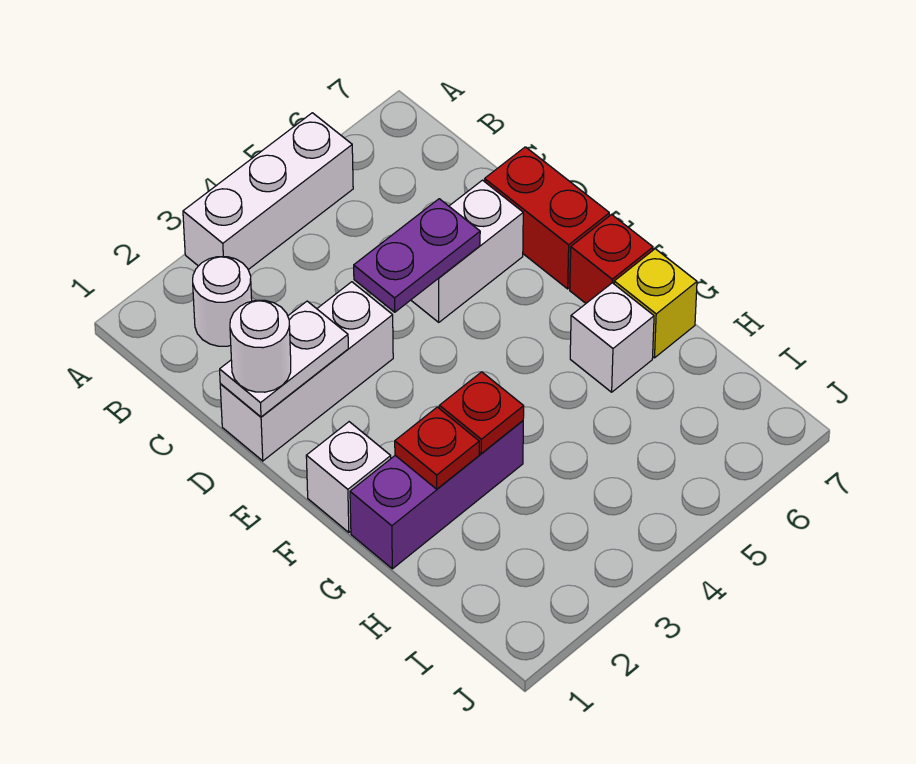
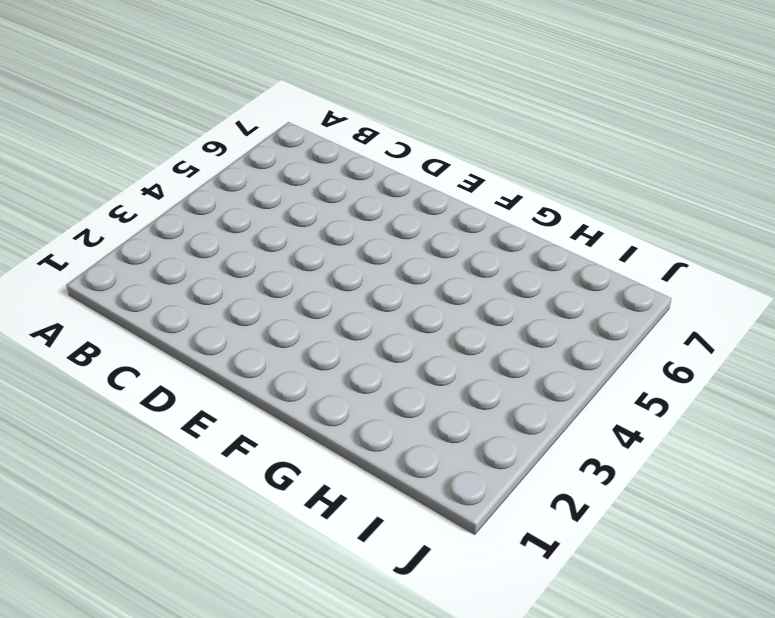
none -> white brick A3:A5 level 1
none -> white round brick B2 level 1
none -> white brick D1:D3 level 1

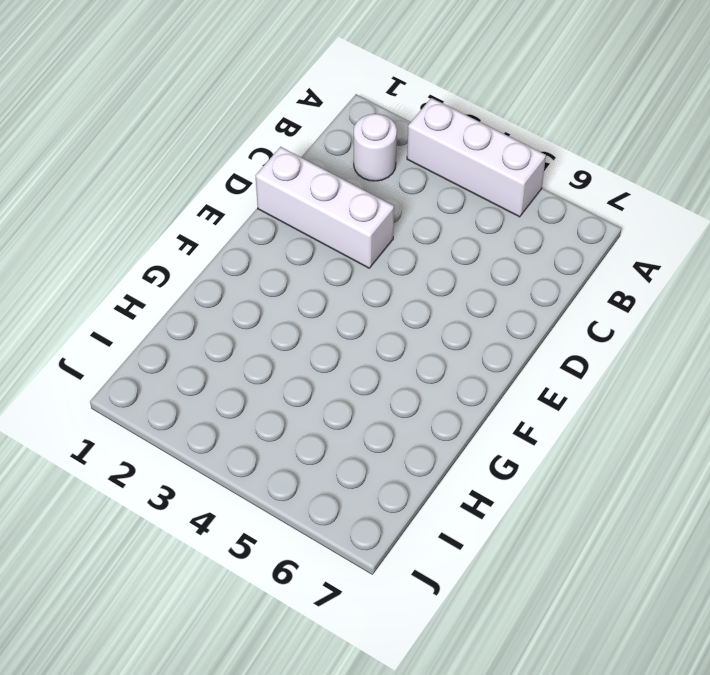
none -> white brick D5:D6 level 1
none -> red brick D7:E7 level 1
none -> white brick F1 level 1

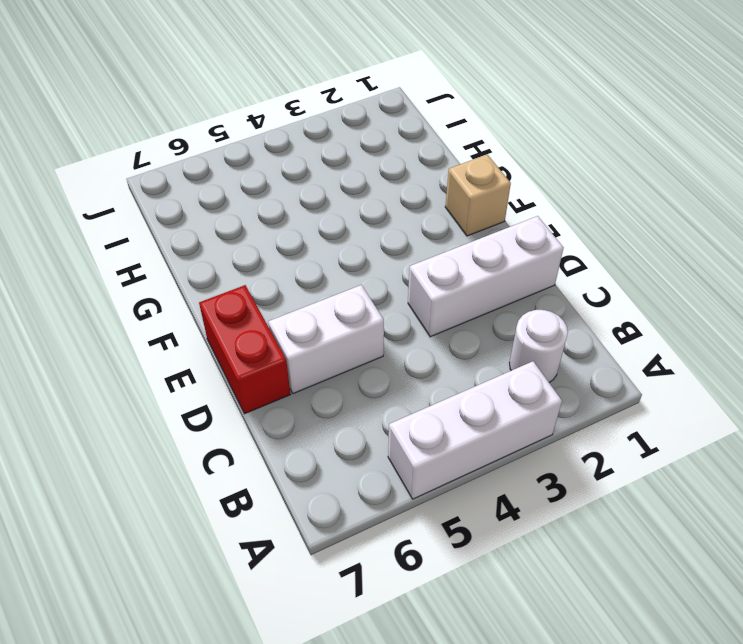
tan brick F1 level 1 -> white brick F1 level 1
none -> red brick F7 level 1
none -> purple brick G1:G3 level 1
none -> white brick G6 level 1

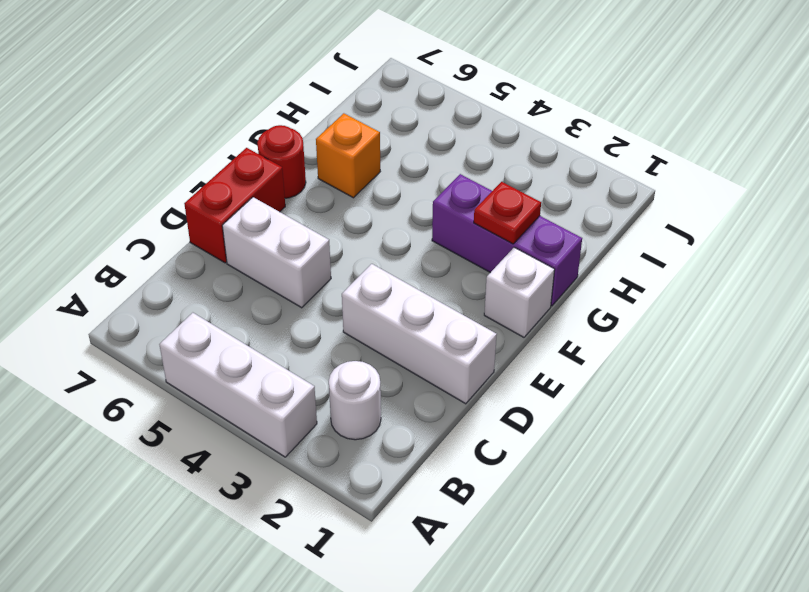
red round brick F7 level 1 -> red brick F7 level 1
orange brick G6 level 1 -> white brick G6 level 1
none -> yellow brick G7 level 1
none -> white plate D1:D2 level 2
none -> purple plate D4:D5 level 2

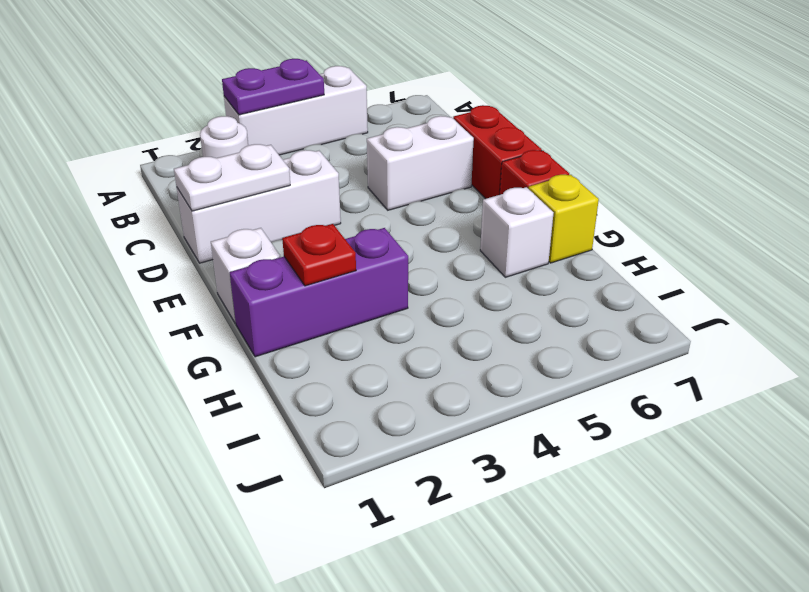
purple plate A3:A4 level 2 -> purple plate D4:D5 level 2
none -> red plate G3 level 2
none -> white round brick D1 level 3

